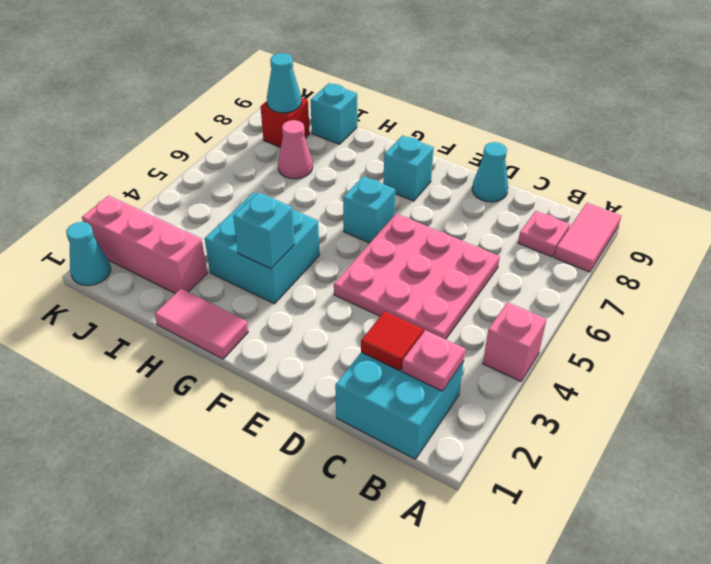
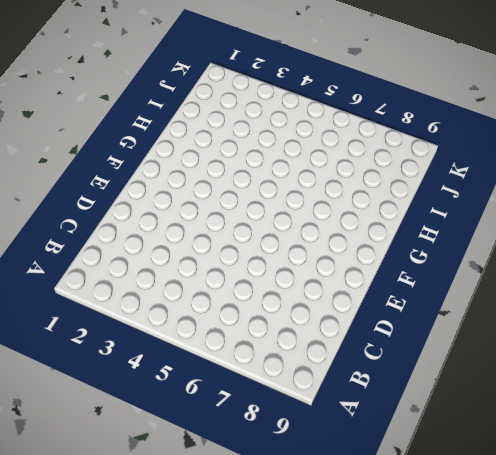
none -> pink brick A4 level 1
none -> pink tile A8:A9 level 1
none -> cyan brick B1:C2 level 1

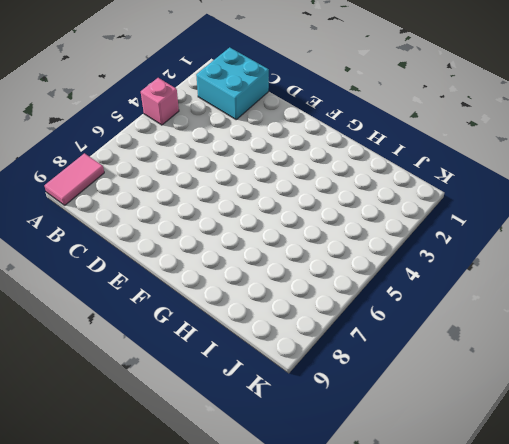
none -> pink plate B8 level 1
none -> pink plate C4:E6 level 1
none -> cyan cone D9 level 1

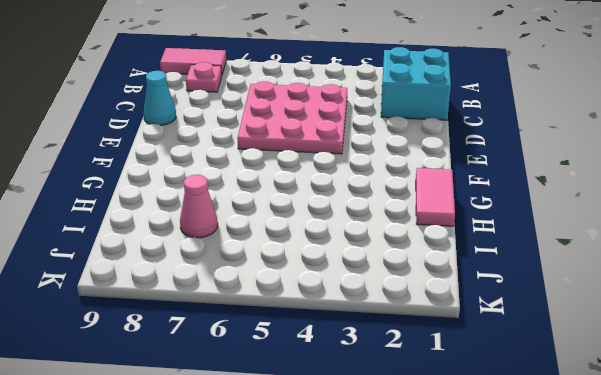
none -> pink brick A4 level 1
none -> cyan brick F6 level 1
none -> cyan brick F8 level 1

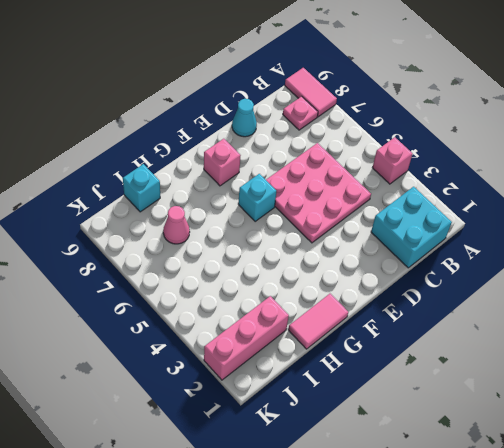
pink brick F8 level 1 -> cyan brick F8 level 1
none -> cyan brick G3:H4 level 1
none -> red brick J8 level 1
none -> cyan cone K1 level 1

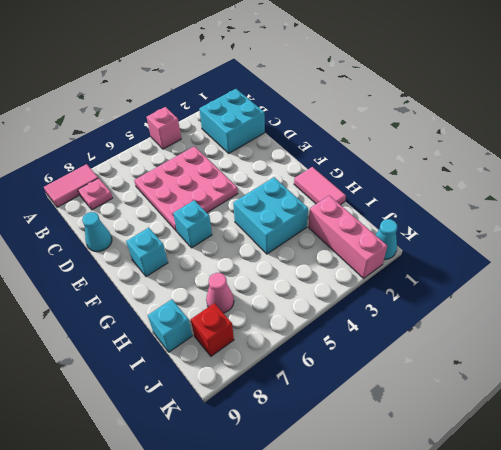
none -> pink plate B2 level 2
none -> red tile C2 level 2
none -> cyan brick G3 level 2

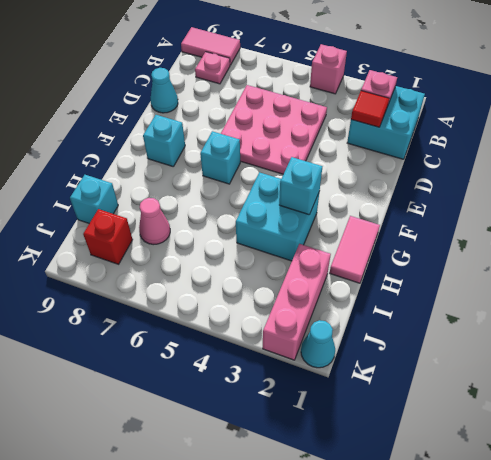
none -> cyan cone J8 level 2

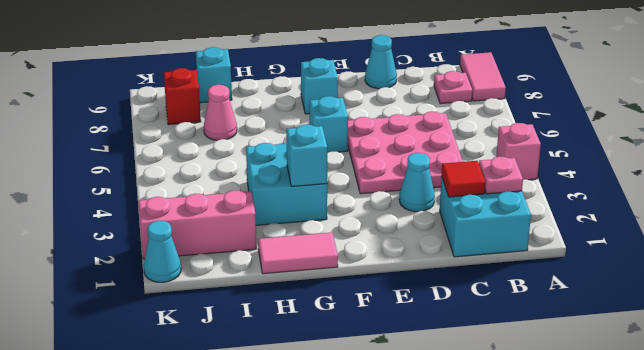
cyan cone D3 level 1 -> cyan cone J8 level 2

